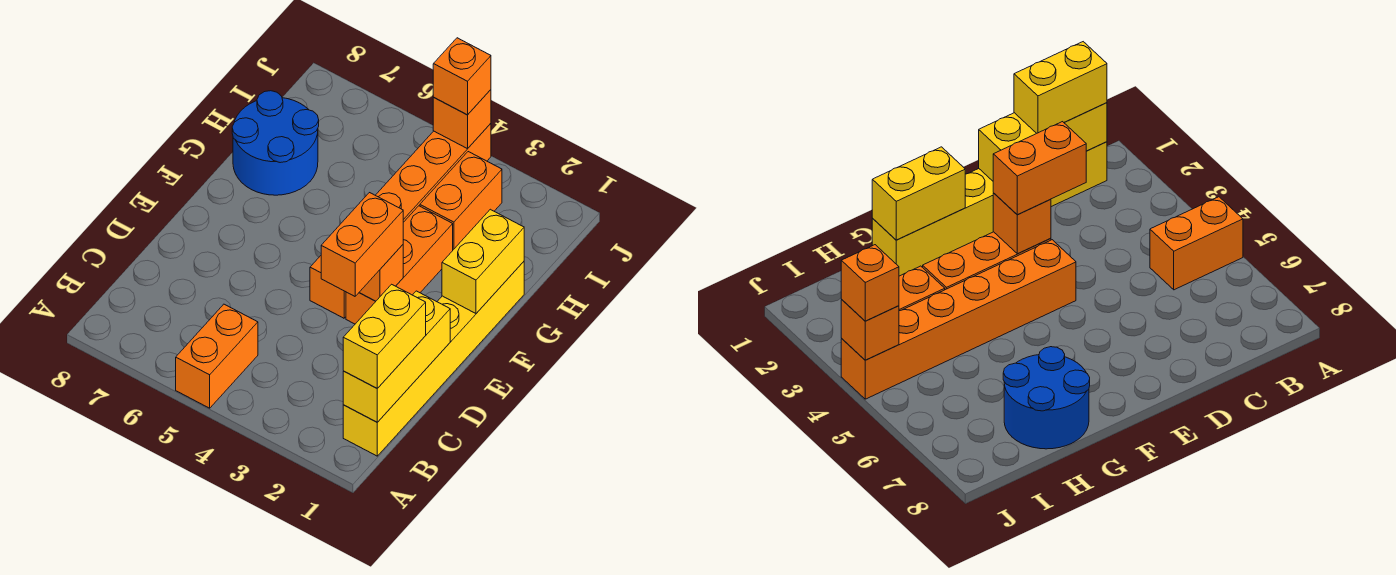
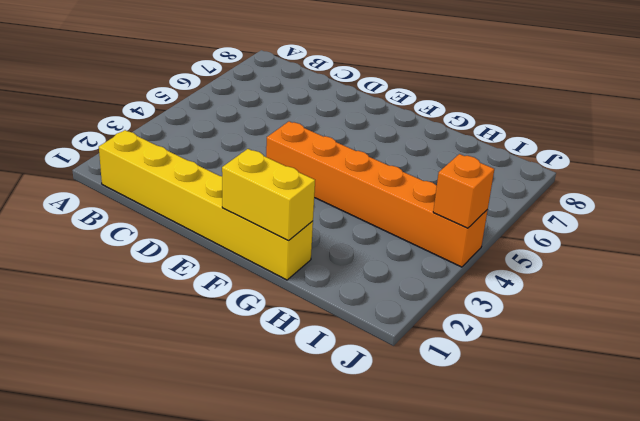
none -> orange brick A5:B5 level 1
none -> orange brick E3:G3 level 1
none -> blue round brick G7:H8 level 1

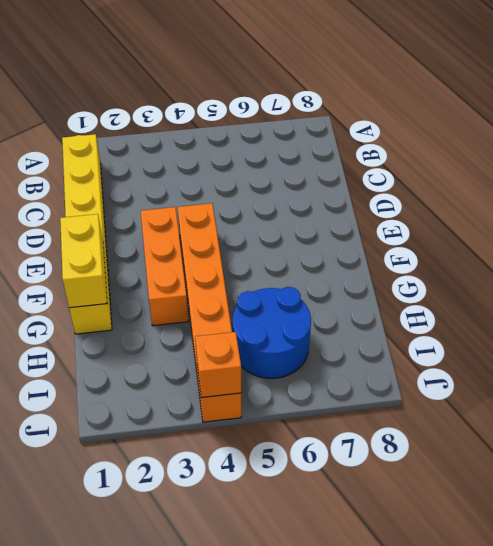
blue round brick H5:I6 level 1 -> blue round brick G7:H8 level 1
none -> orange brick A5:B5 level 1
none -> orange brick H3:I3 level 1
none -> yellow brick B1:D1 level 2

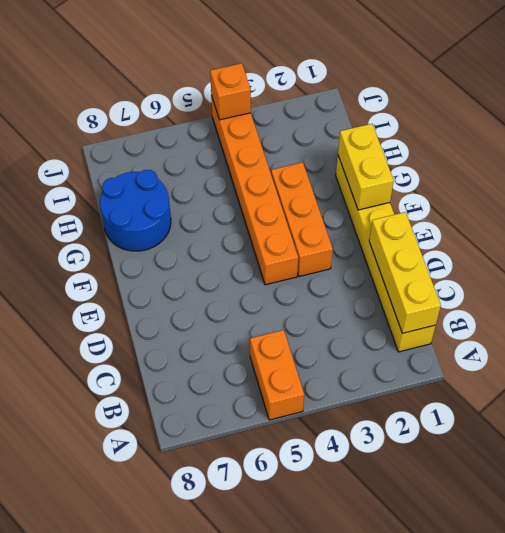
none -> orange brick H3:I3 level 1
none -> orange brick E3 level 2
none -> yellow brick B1:C1 level 3

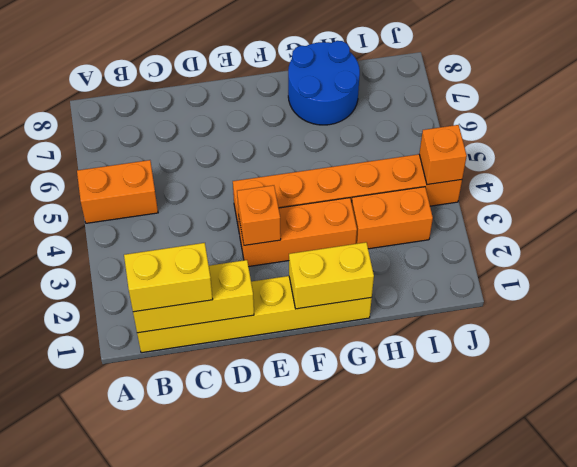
none -> orange brick D3:E3 level 3
none -> orange brick J4 level 3

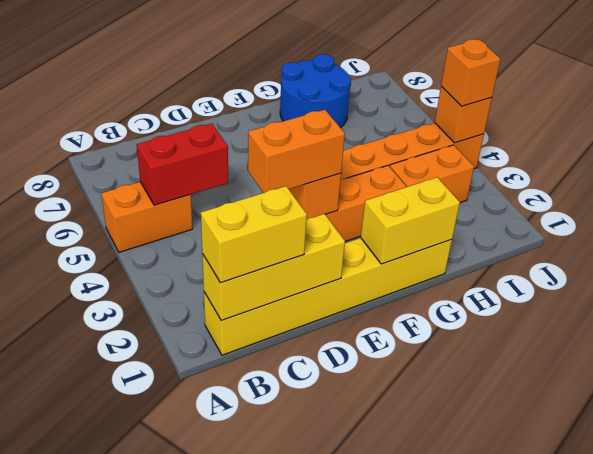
red brick B5:C5 level 2 -> none

